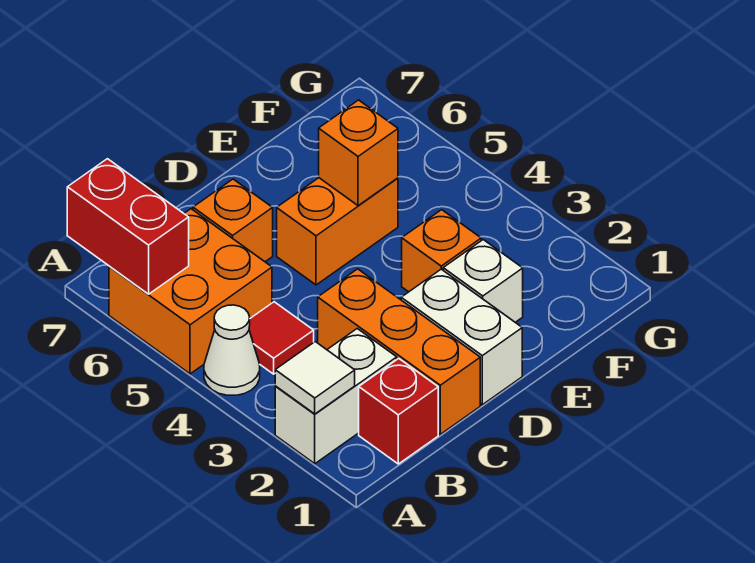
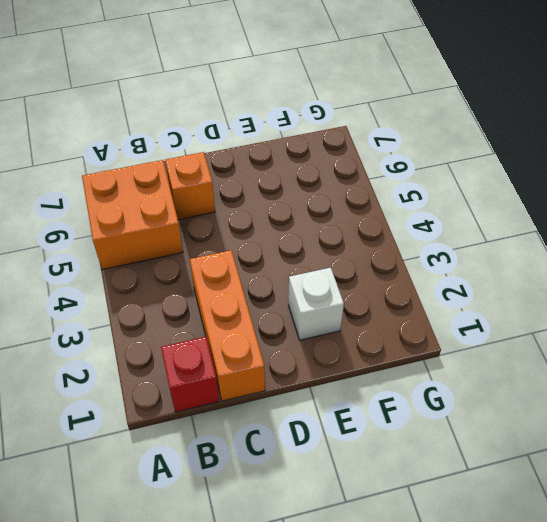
none -> white brick A2:B2 level 1
none -> white cone A4 level 1
none -> red tile B4 level 1

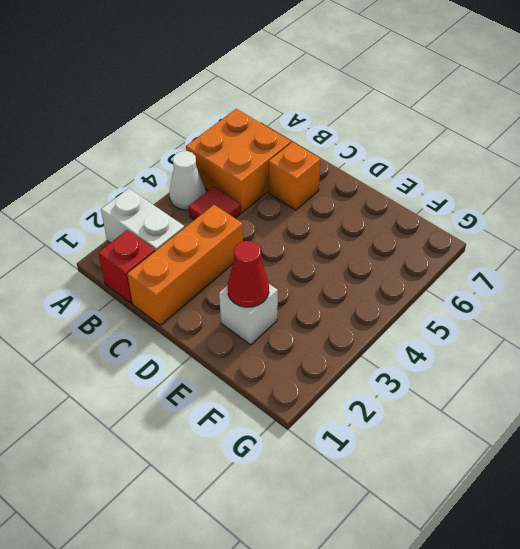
red cone E2 level 2 -> none
none -> white brick D1:D2 level 1
none -> orange brick D5:E5 level 1
none -> orange brick E3 level 1

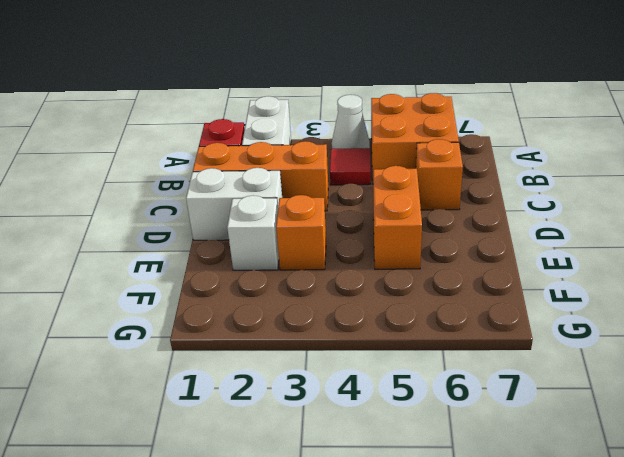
none -> white tile A2 level 2
none -> red brick A6:A7 level 2
none -> orange brick E5 level 2

